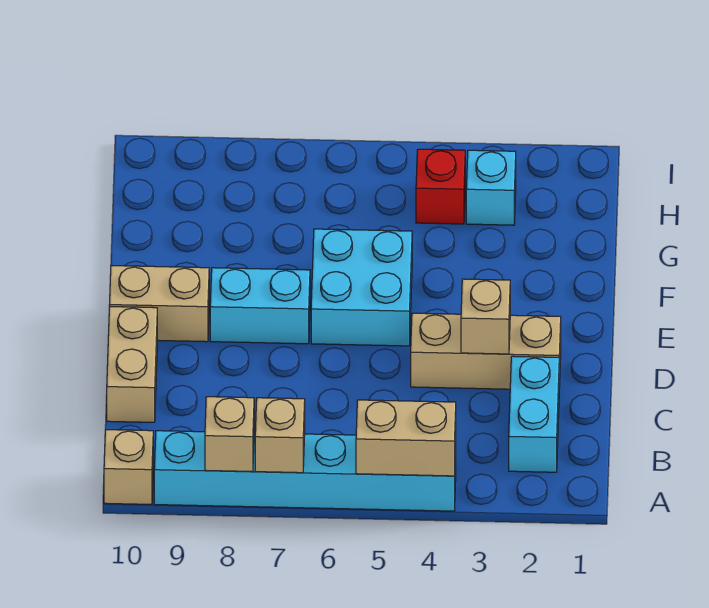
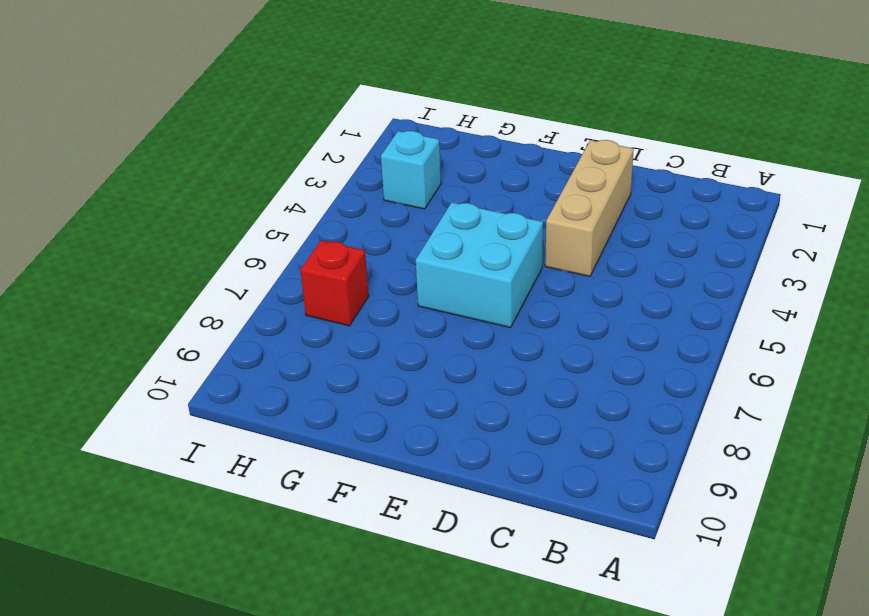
red brick H7 level 1 -> red brick H4 level 1
none -> cyan brick A4:A9 level 1
none -> tan brick A10 level 1
none -> cyan brick B2:C2 level 1

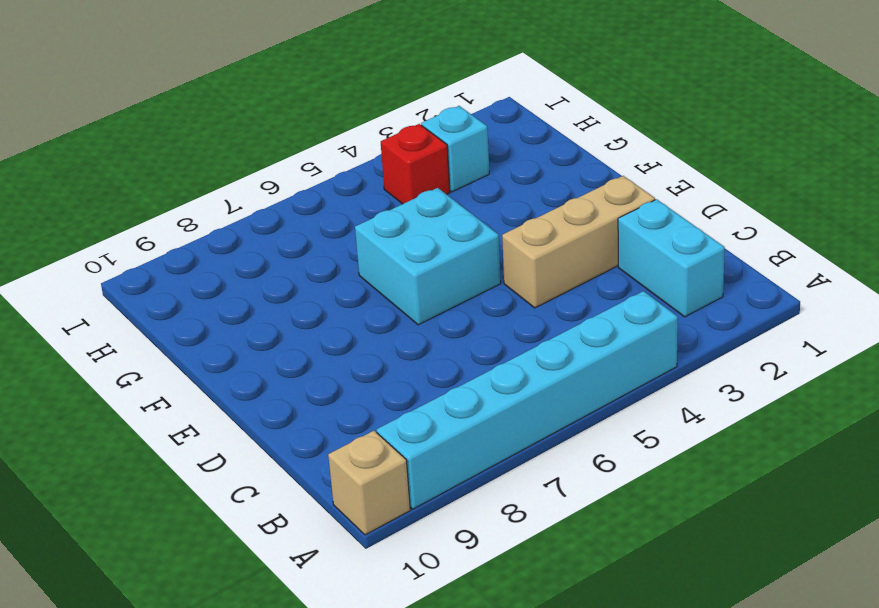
none -> tan brick C10:D10 level 1
none -> cyan brick E7:E8 level 1
none -> tan brick E9:E10 level 1

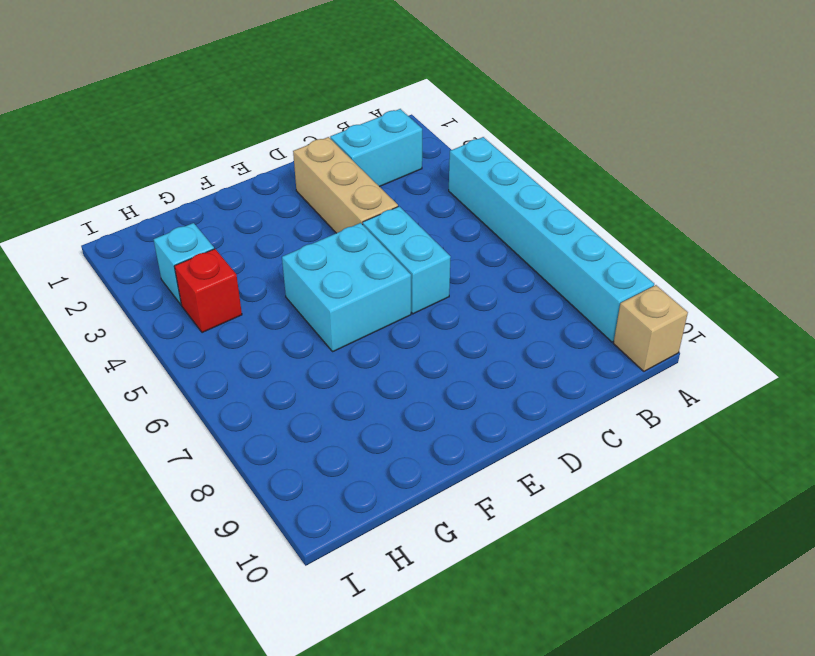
cyan brick D5:D6 level 1 -> cyan brick E7:E8 level 1
none -> tan brick C10:D10 level 1
none -> tan brick E9:E10 level 1
none -> tan brick A4:A5 level 2

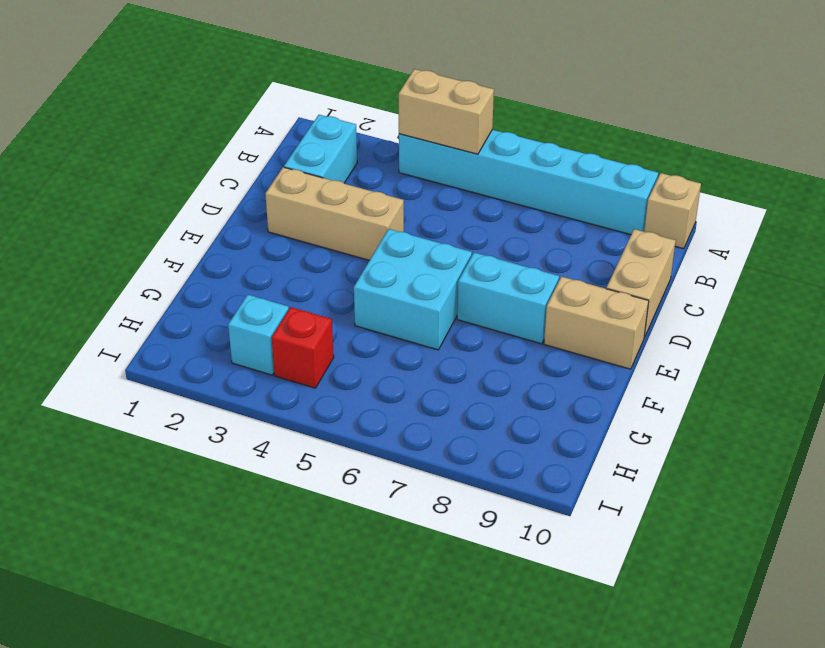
none -> tan brick A7 level 2
none -> tan brick A8 level 2
none -> tan brick D3 level 2

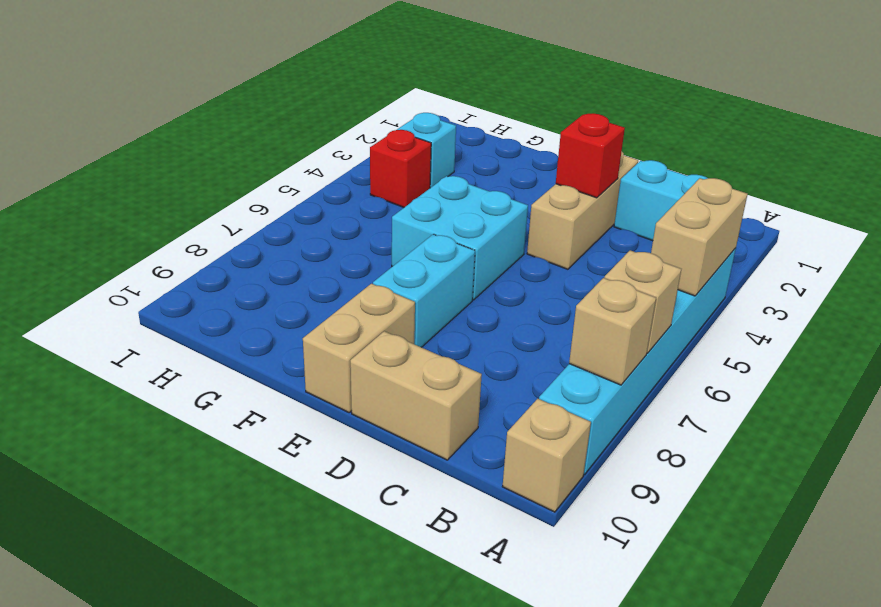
red brick D3 level 2 -> tan brick D3 level 2

